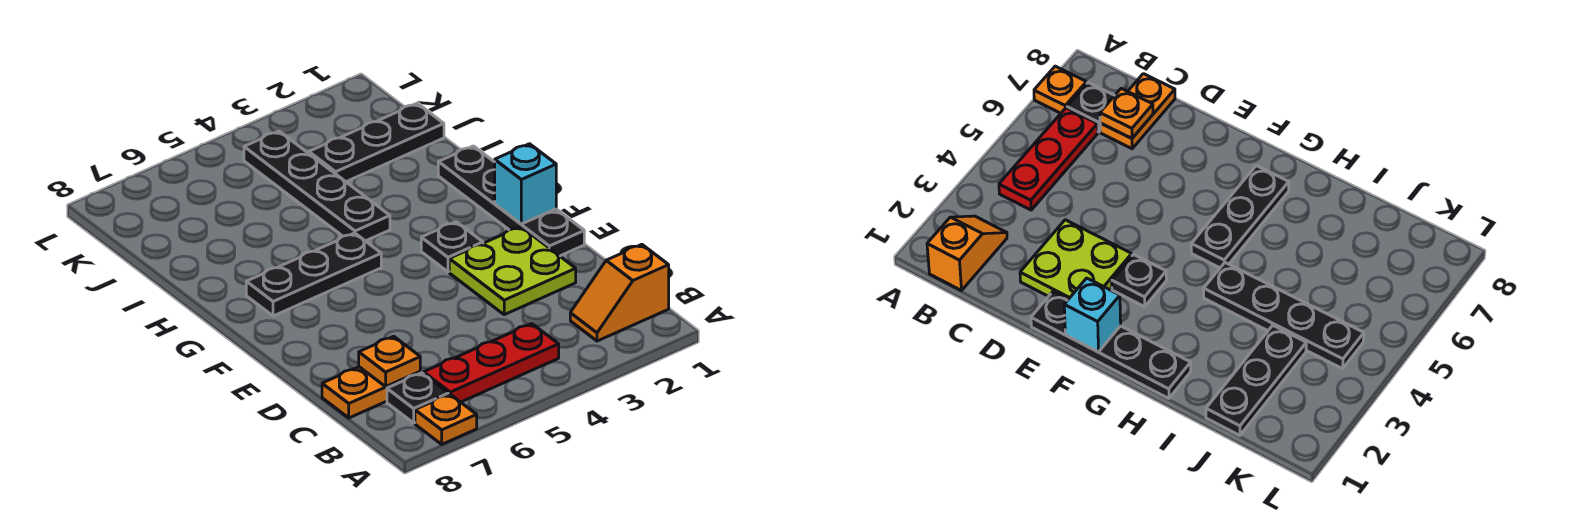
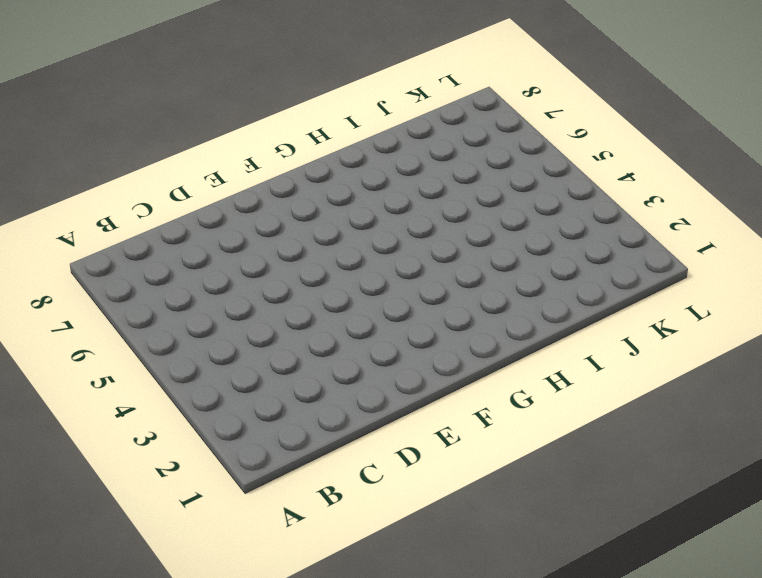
none -> orange plate A7 level 1
none -> orange slope B1:B2 level 1 top 1
none -> red plate B4:B6 level 1

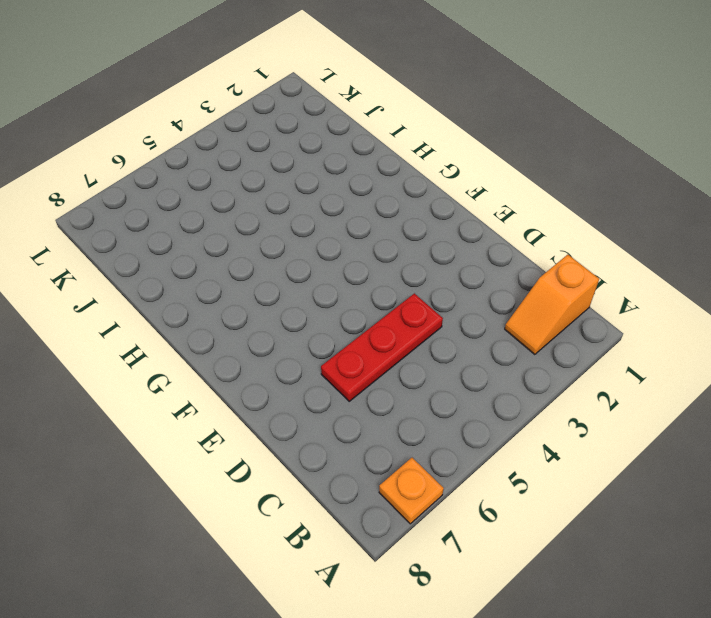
red plate D4:D6 level 1 -> red plate B4:B6 level 1
none -> black plate B7 level 1
none -> orange plate C7:C8 level 1
none -> lime plate D2:E3 level 1

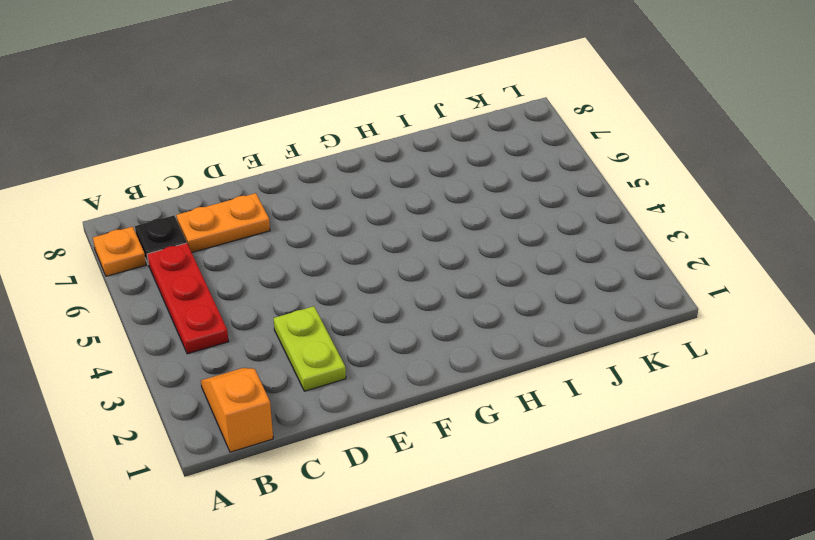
orange plate C7:D7 level 1 -> orange plate C7:C8 level 1
lime plate D2:D3 level 1 -> lime plate D2:E3 level 1
none -> black plate E1:H1 level 1
none -> black plate F3 level 1
none -> black plate G5:G7 level 1

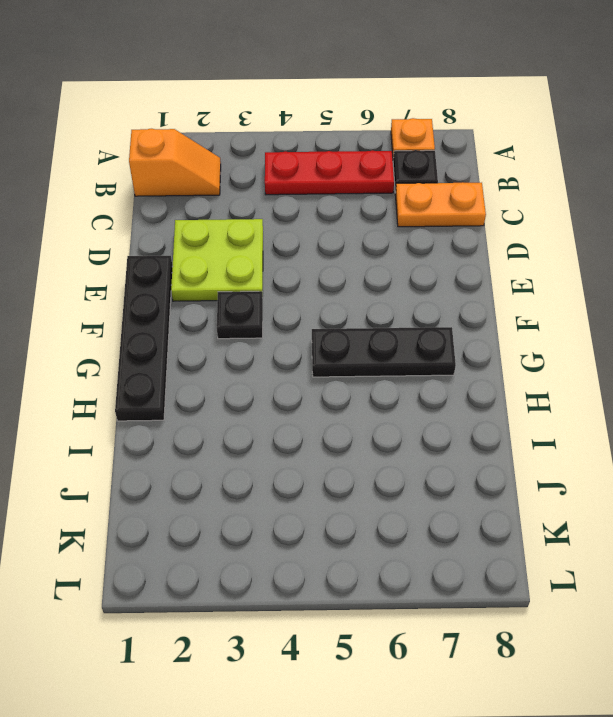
none -> black plate H4:K4 level 1
none -> black plate J1:J3 level 1
none -> orange plate C7 level 2

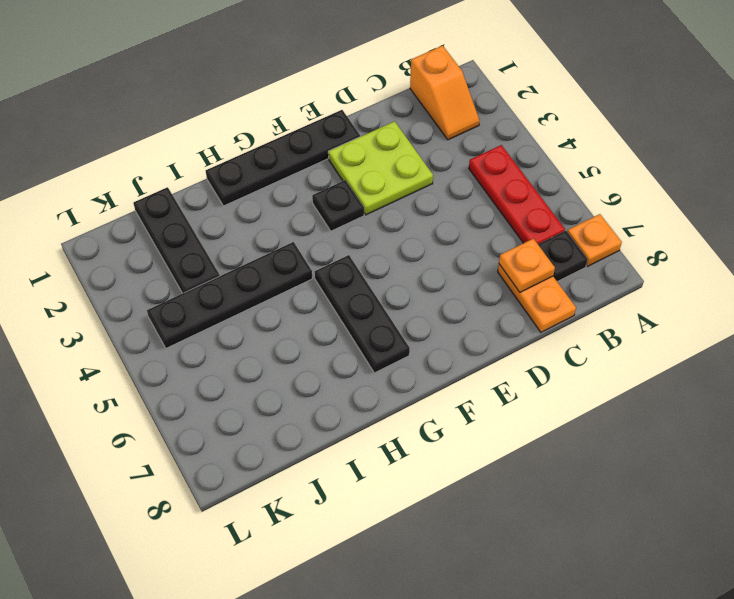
none -> cyan brick F1 level 2

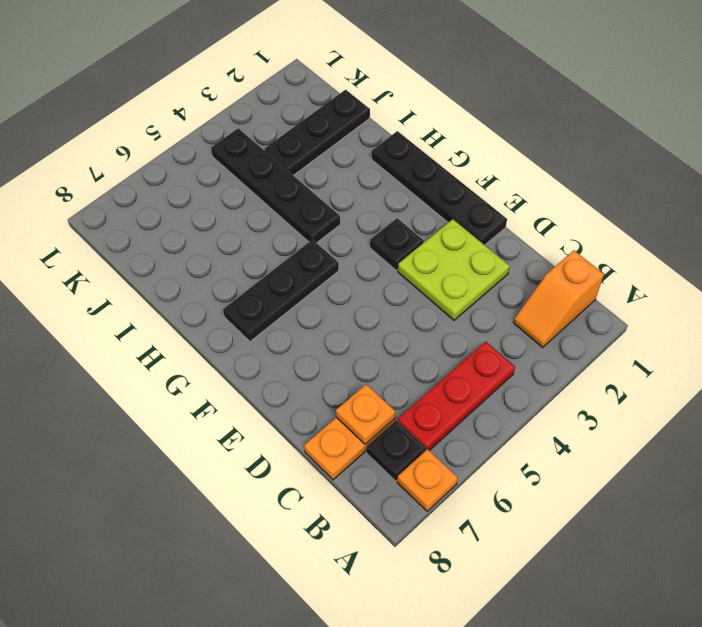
none -> cyan brick F1 level 2

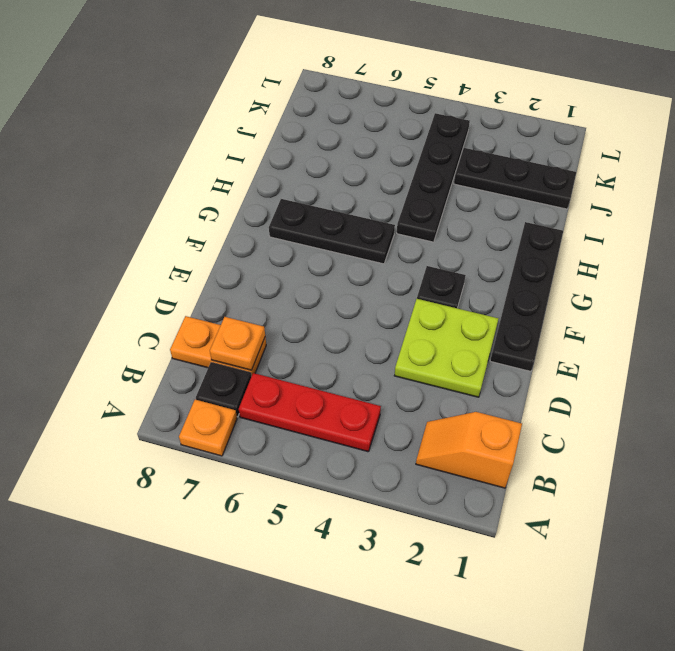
none -> cyan brick F1 level 2

